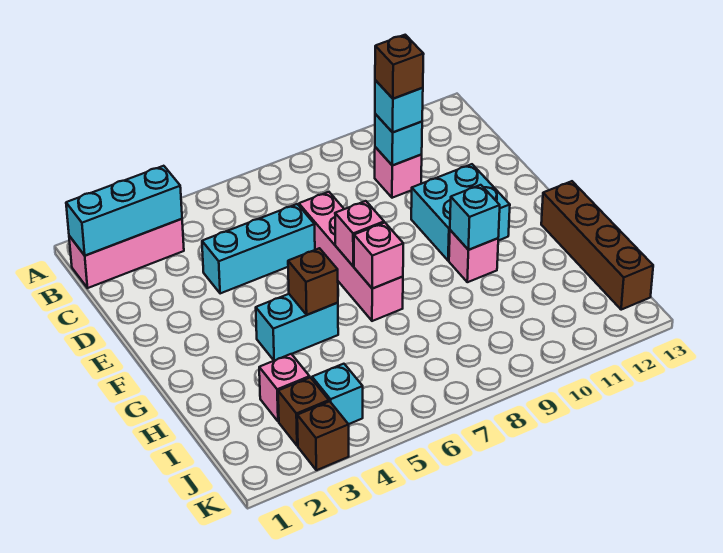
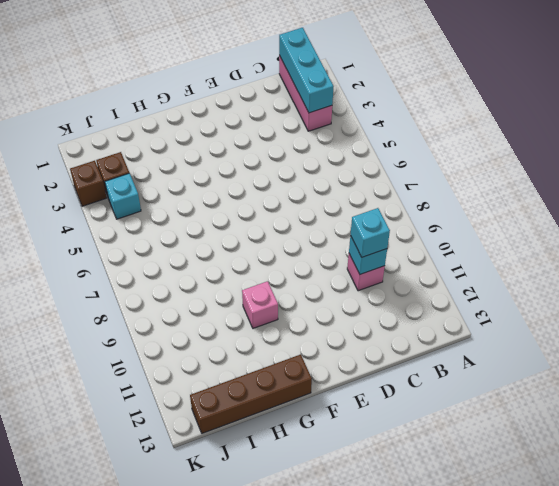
none -> cyan brick D4:D6 level 1
none -> pink brick D7:G7 level 1
none -> cyan brick E10:F11 level 1

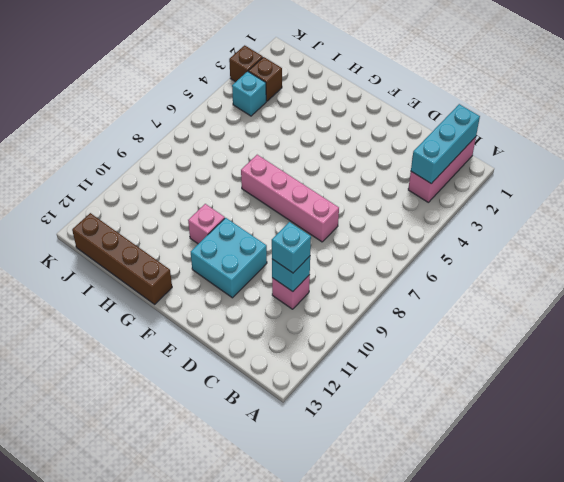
none -> cyan brick D4:D6 level 1
none -> cyan brick G4:G5 level 1
none -> pink brick I3 level 1

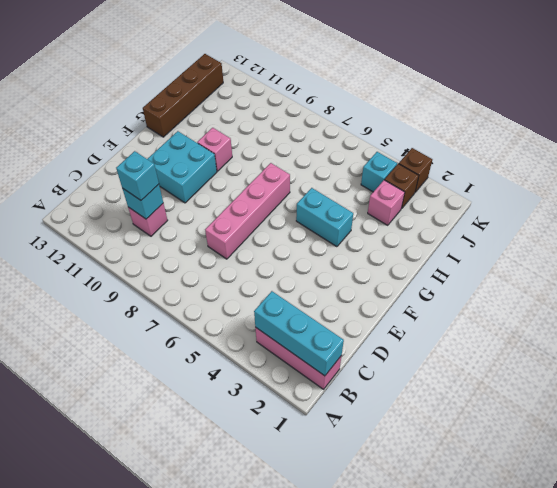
none -> cyan brick D4:D6 level 1
none -> pink brick F7 level 2
none -> brown brick G5 level 2

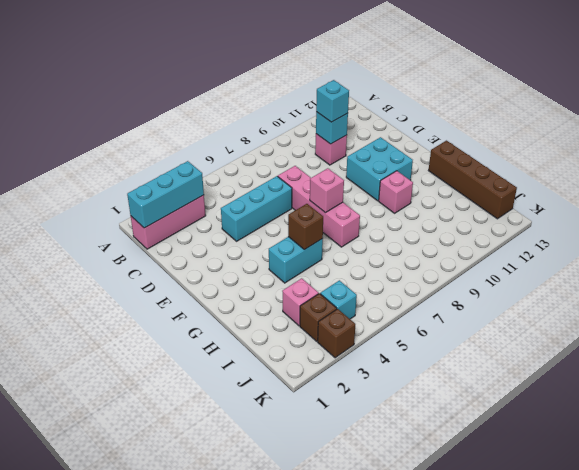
none -> pink brick G7 level 2
none -> cyan brick G10 level 2
none -> brown brick C10 level 4

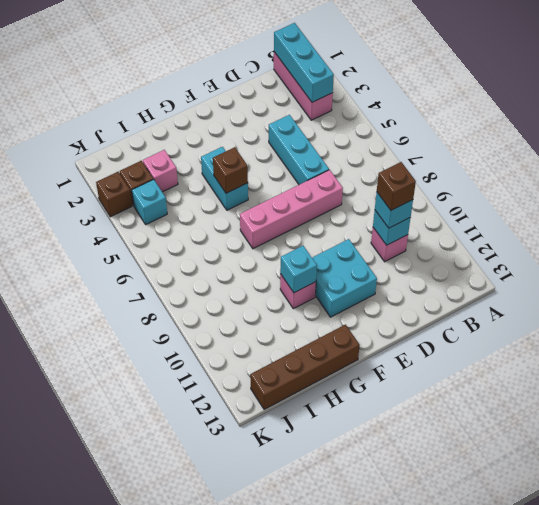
none -> pink brick F7 level 2
none -> pink brick G7 level 2

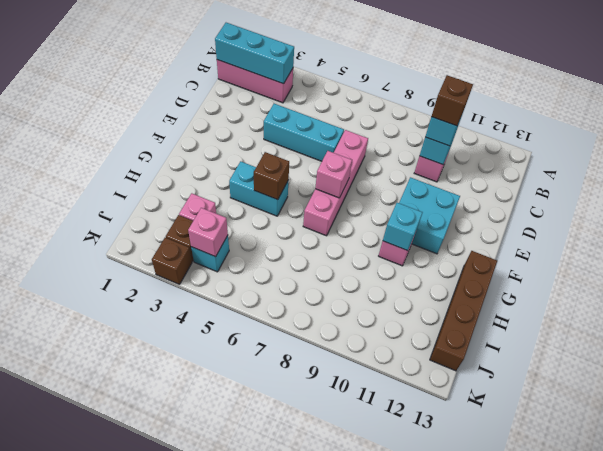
pink brick J4 level 2 -> pink brick G7 level 2

